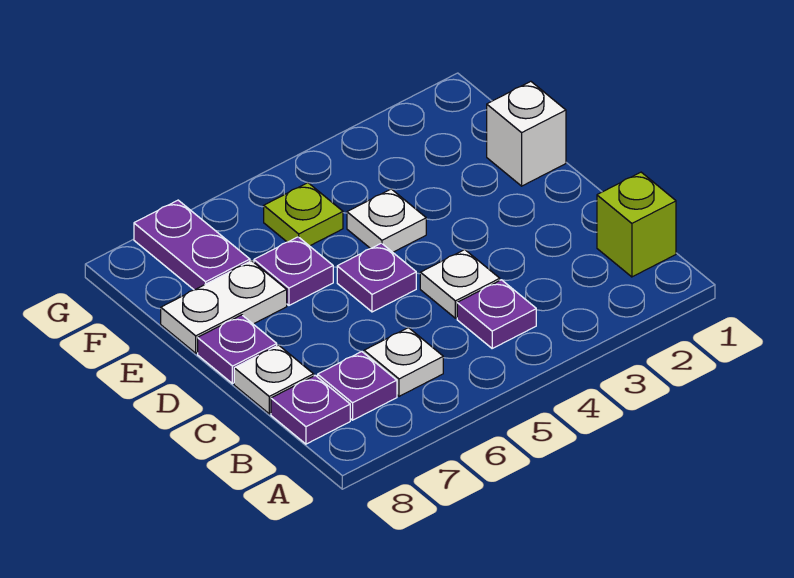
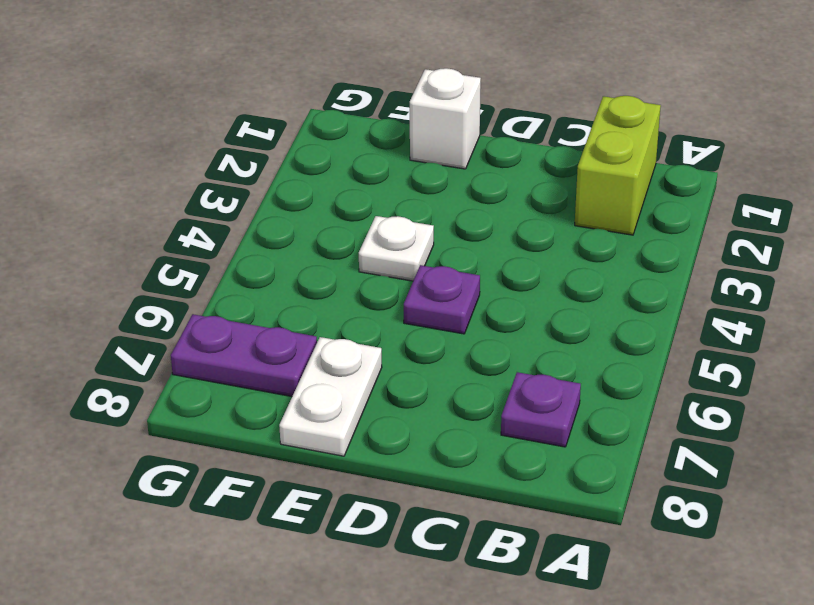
lime brick B1:B2 level 1 -> lime brick B1 level 1
none -> purple plate B4 level 1
none -> white plate B6 level 1
none -> purple plate B8 level 1

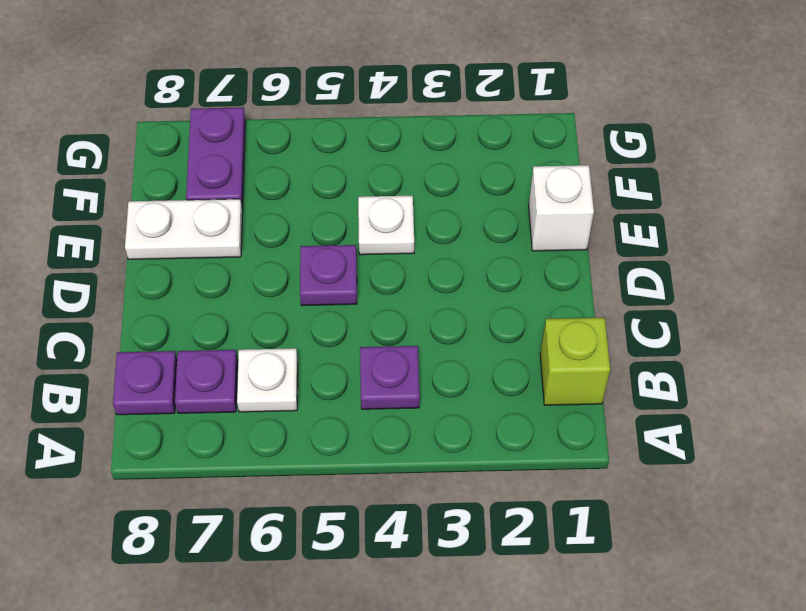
none -> white plate C4 level 1
none -> white plate C8 level 1
none -> purple plate D8 level 1

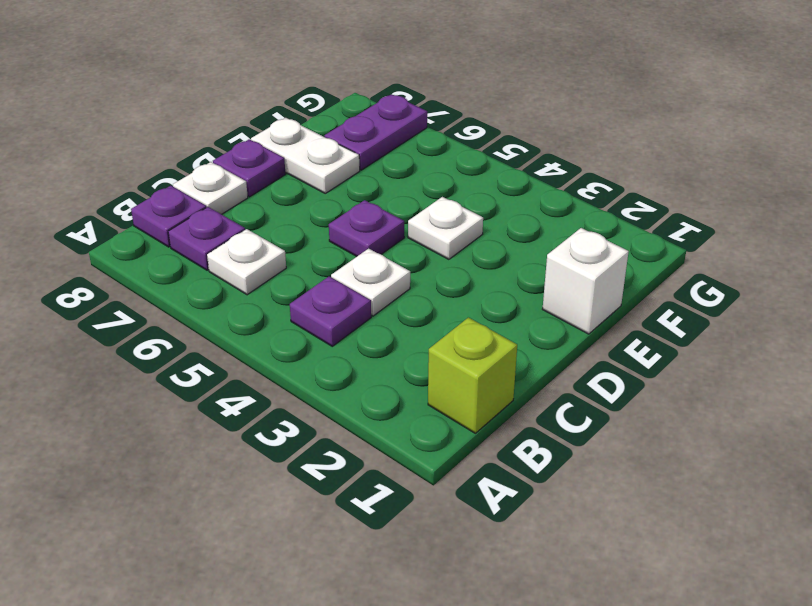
none -> purple plate E6 level 1
none -> lime plate F5 level 1

